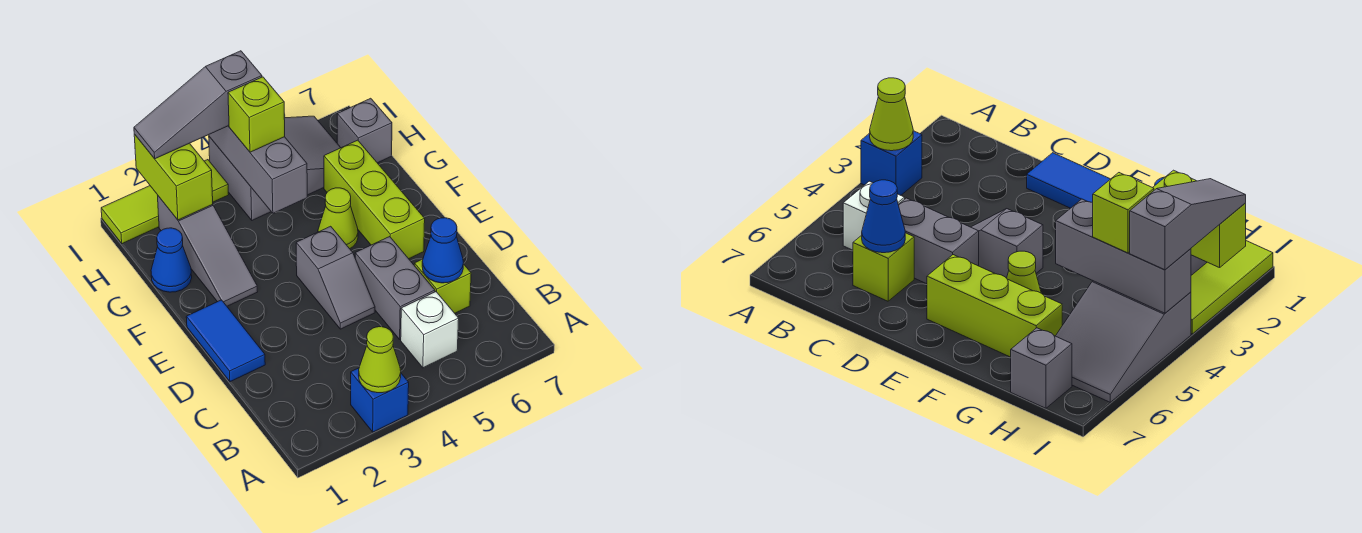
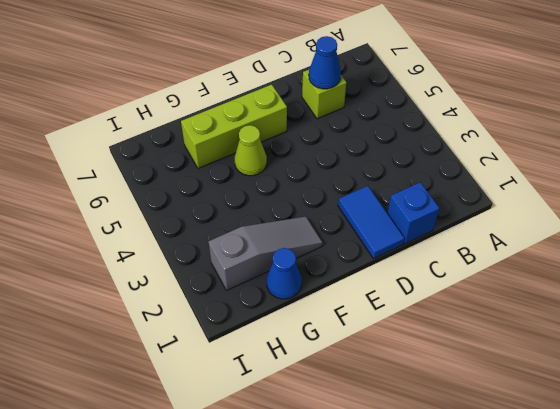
blue brick C1 level 1 -> blue brick A3 level 1
blue tile D1:D2 level 1 -> blue tile D1:E1 level 1
none -> white brick B5 level 1
none -> grey brick C5:D5 level 1
none -> grey slope D4:E4 level 1 top E

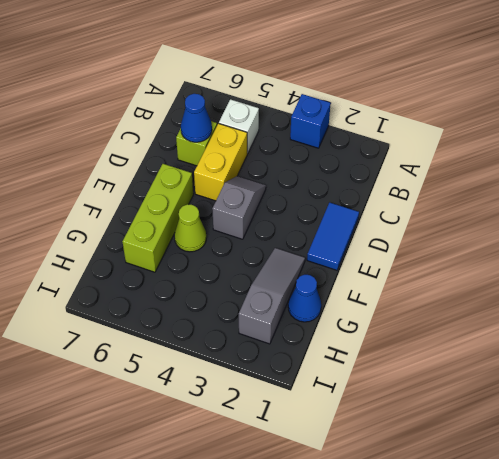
yellow brick C5:D5 level 1 -> grey brick C5:D5 level 1
none -> grey slope H4:I6 level 1 top 4
none -> grey brick H7 level 1
none -> lime tile I1:I3 level 1

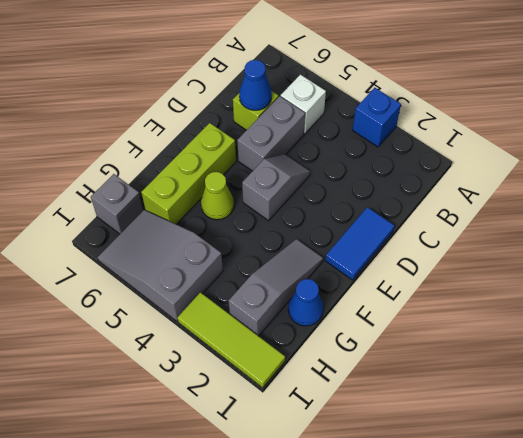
none -> lime cone A3 level 2
none -> grey brick G4:I4 level 2
none -> lime brick H2:I2 level 2

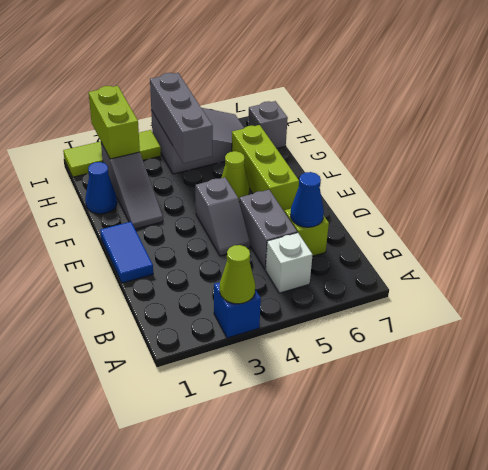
none -> lime brick H4 level 3
none -> grey slope I2:I4 level 3 top 4

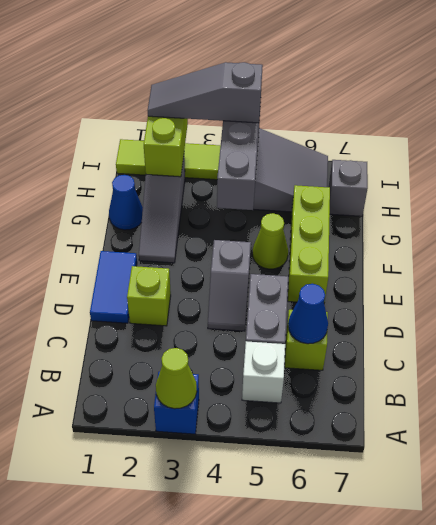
lime brick D2 level 1 -> lime brick H4 level 3

